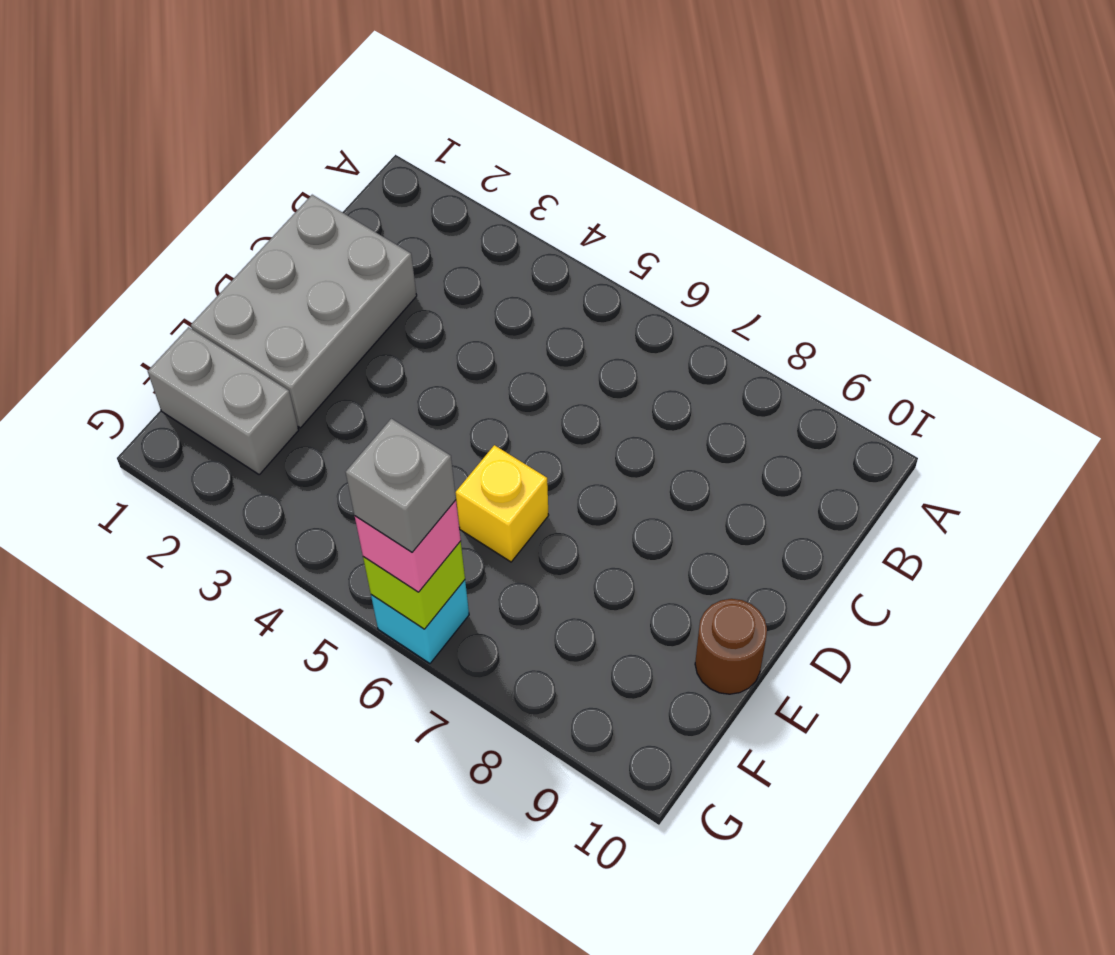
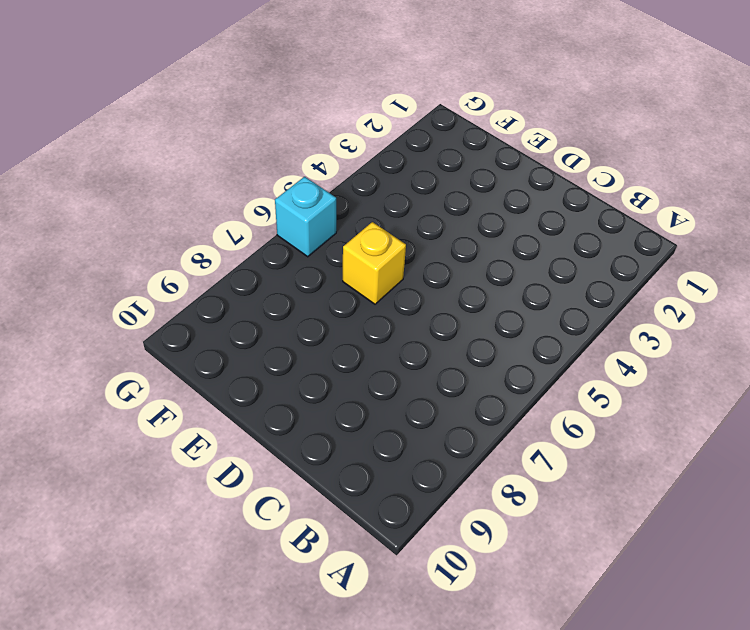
none -> grey brick C1:E2 level 1
none -> brown round brick E10 level 1

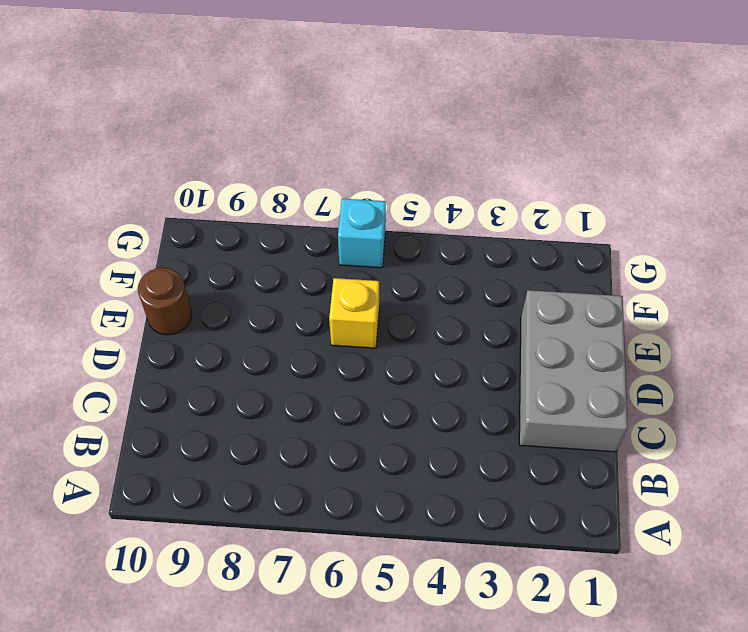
none -> grey brick F1:F2 level 1
none -> lime brick G6 level 2

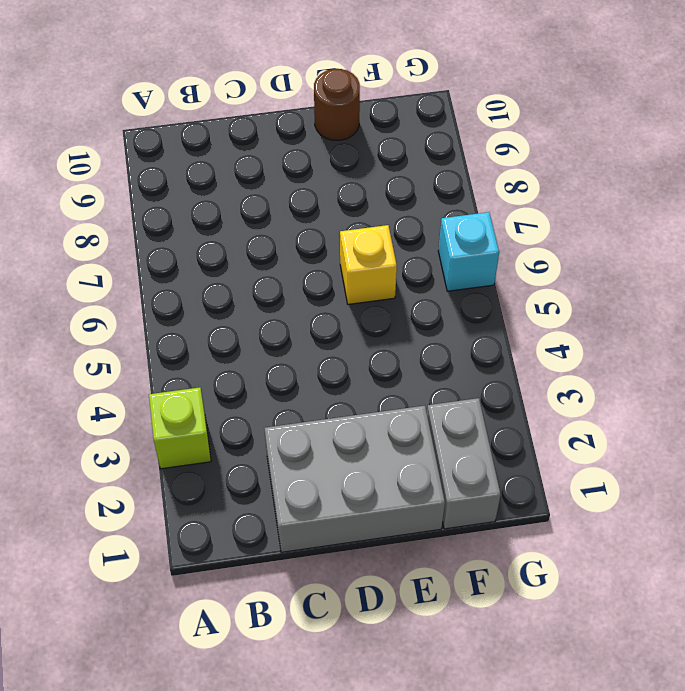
lime brick A3 level 1 -> lime brick G6 level 2
none -> pink brick G6 level 3
none -> grey brick G6 level 4

